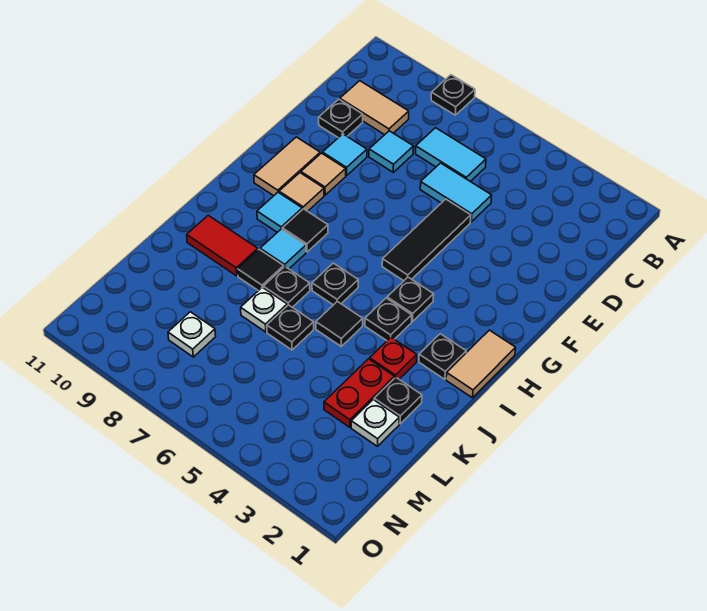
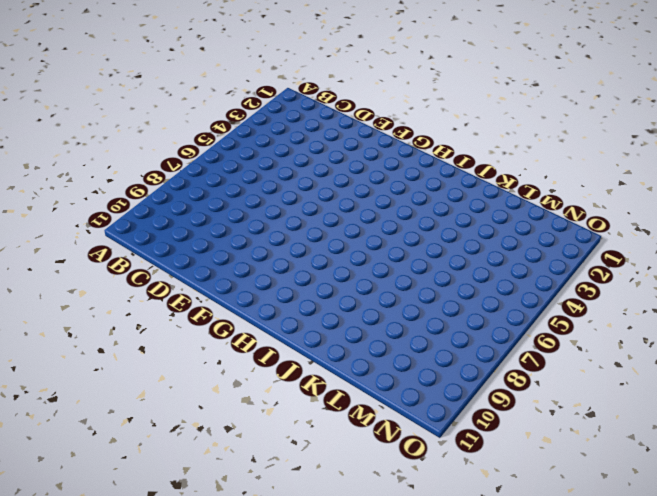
none -> black plate A8 level 1
none -> cyan tile C6:C7 level 1
none -> tan tile C9:C10 level 1
none -> cyan tile D5:D6 level 1

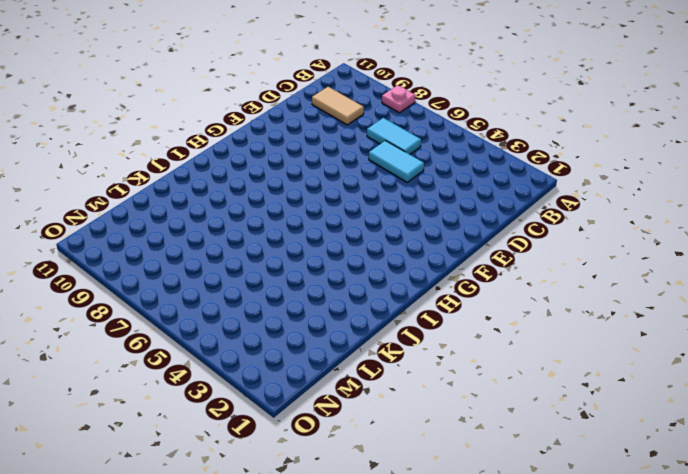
pink plate A8 level 1 -> black plate A8 level 1
none -> cyan tile D8 level 1
none -> black plate D10 level 1
none -> black tile E5:G5 level 1
none -> cyan tile E9 level 1

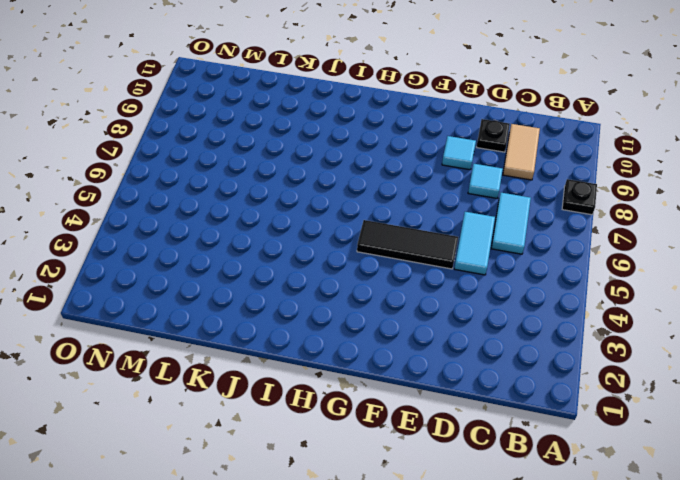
none -> tan tile F9 level 1
none -> tan tile F10:G10 level 1
none -> tan tile G9 level 1
none -> tan tile H1:I1 level 1

